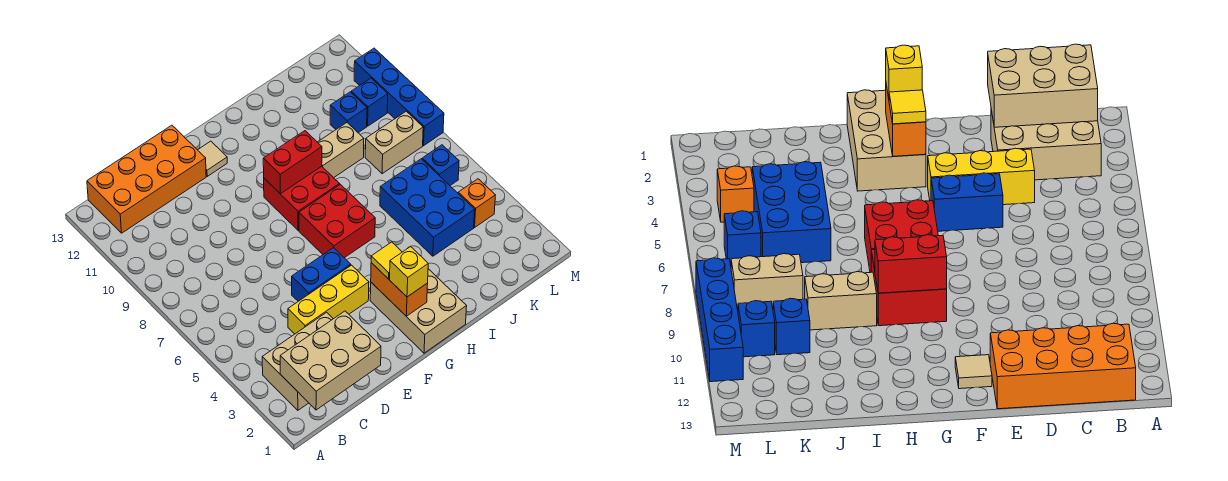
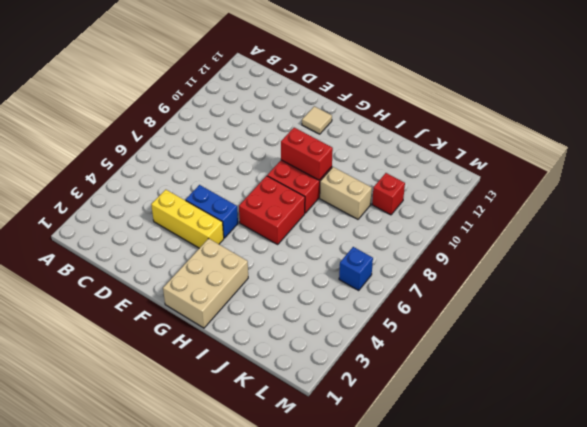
red brick K10 level 1 -> blue brick K10 level 1
none -> tan brick B2:D3 level 1
none -> orange brick B12:E13 level 1
none -> blue brick J4:K6 level 1

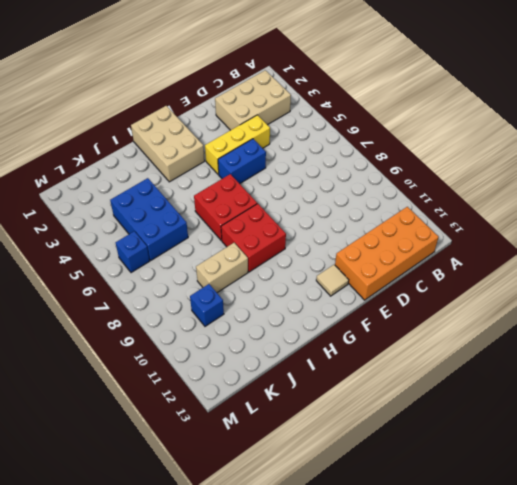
none -> tan brick K8:L8 level 1
none -> orange brick L4 level 1
none -> blue brick L10 level 1

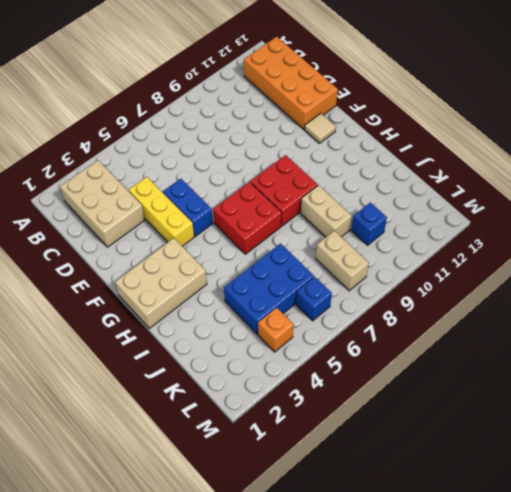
none -> blue brick L10 level 1
none -> blue brick M8:M11 level 1
none -> tan brick B1:D2 level 2

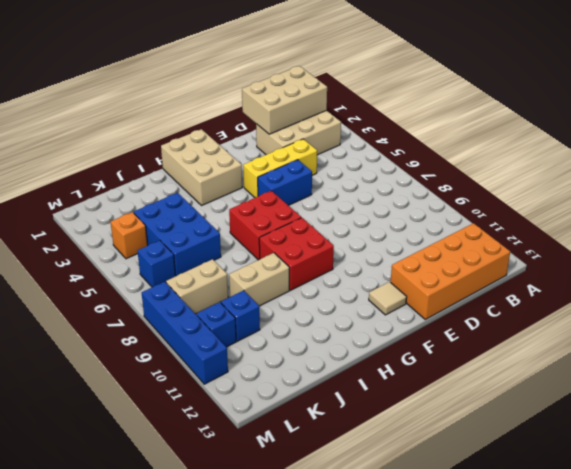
none -> orange brick G2:G3 level 2
none -> red brick G9:H9 level 2
none -> yellow brick G2 level 3

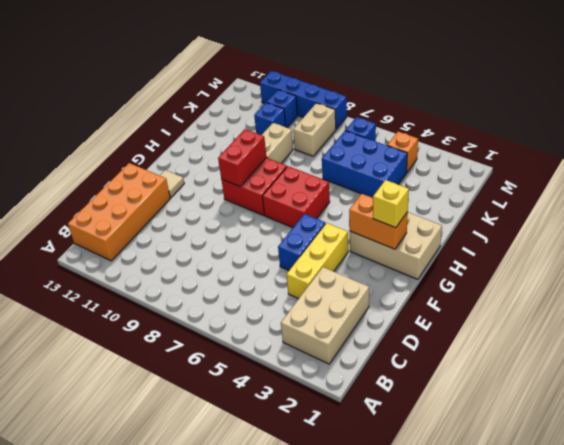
none -> tan brick B1:D2 level 2
none -> yellow tile G3 level 3

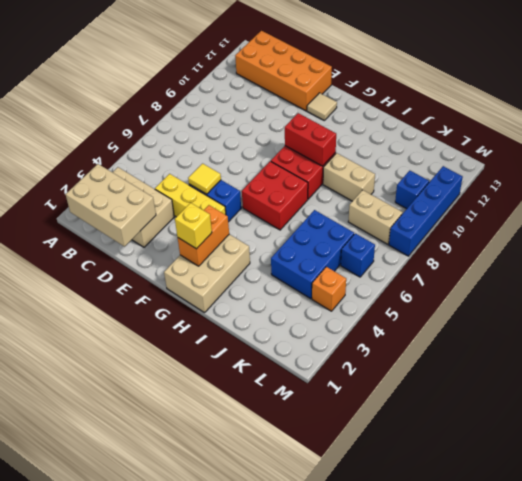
yellow tile E5 level 2 -> yellow tile G3 level 3
none -> blue brick K10 level 1

